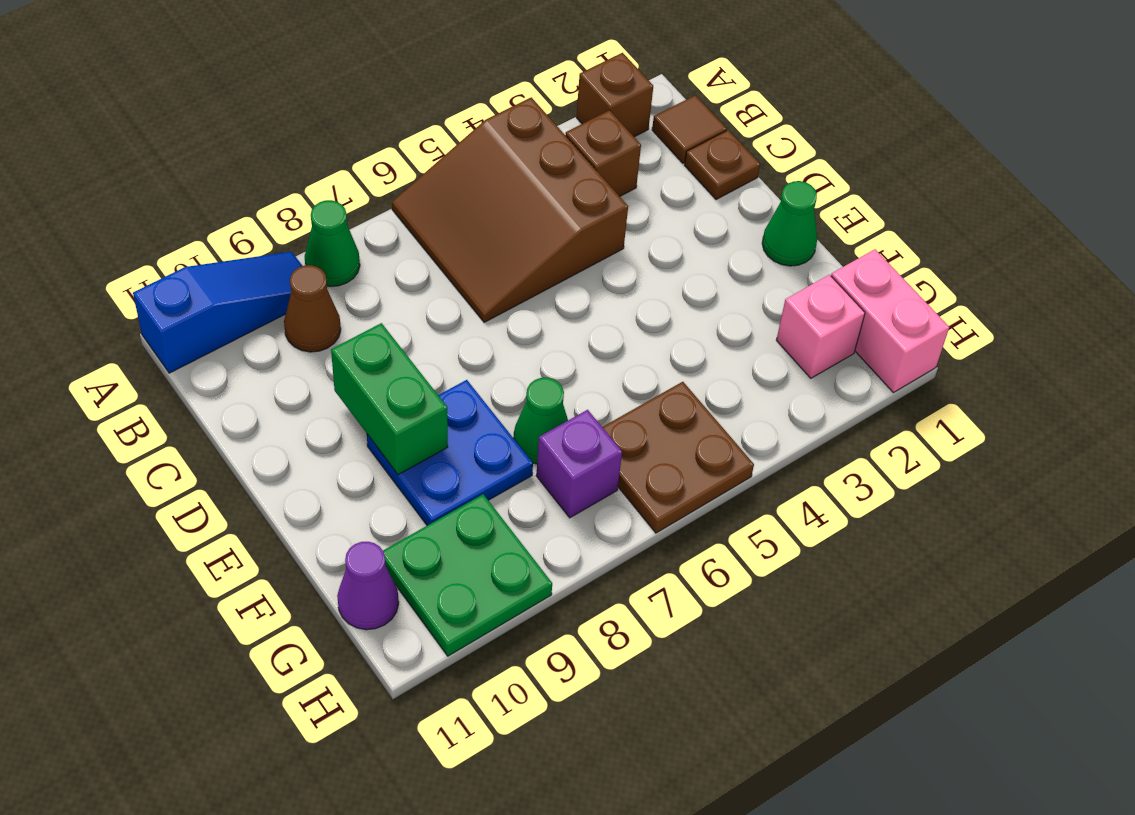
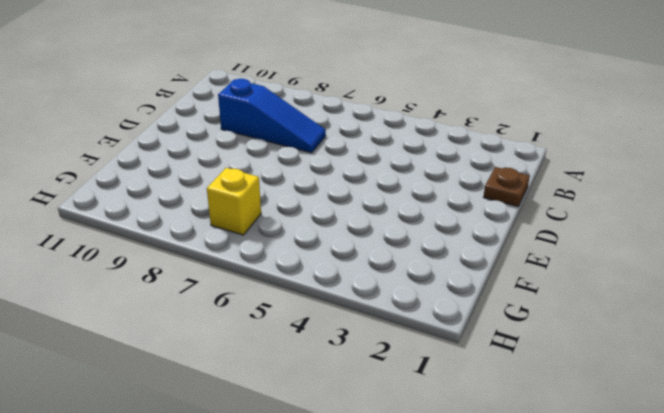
blue slope C7:C9 level 1 top 9 -> blue slope A9:A11 level 1 top 11
yellow brick G7 level 1 -> purple brick G7 level 1
none -> brown brick A2 level 1
none -> brown slope A4:C6 level 1 top 4
none -> green cone A8 level 1

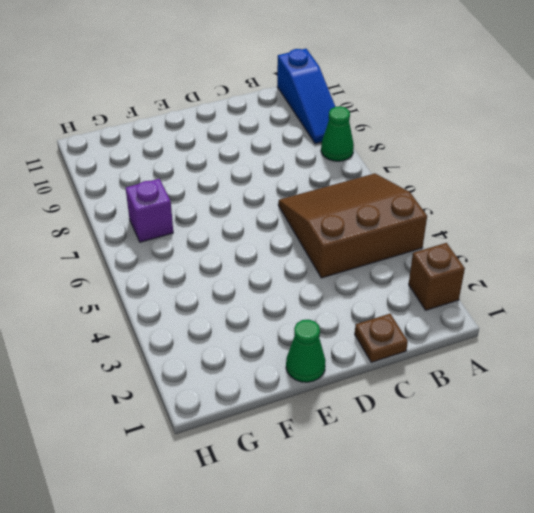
none -> brown tile B1 level 1
none -> brown brick B3 level 1
none -> brown cone B9 level 1

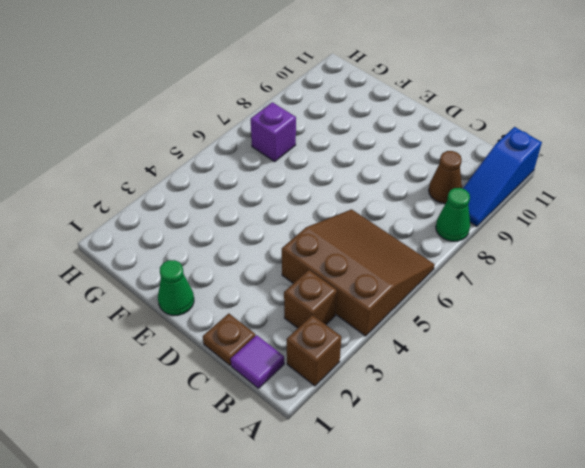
purple tile B1 level 1 -> brown tile B1 level 1
none -> blue plate E8:F9 level 1
none -> green cone F7 level 1
none -> pink brick G1:H1 level 1

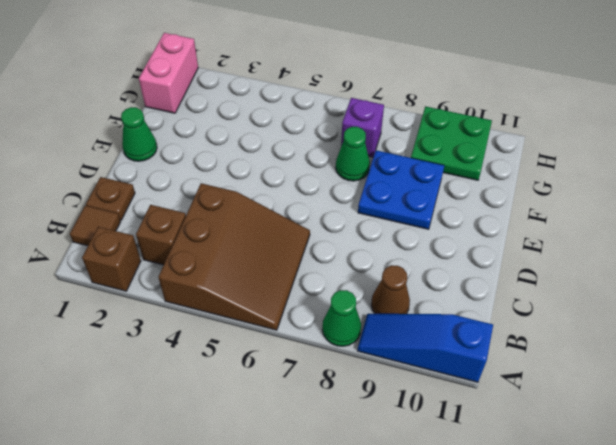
none -> pink brick G2 level 1
none -> brown plate G5:H6 level 1
none -> purple cone G11 level 1

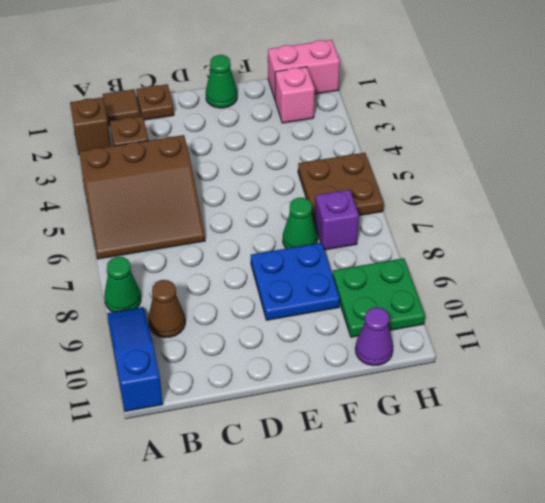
none -> green brick D9:E9 level 2

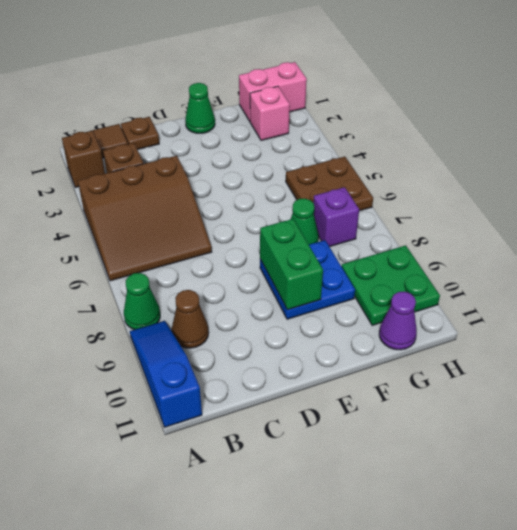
green brick E8:E9 level 2 -> green brick D9:E9 level 2

